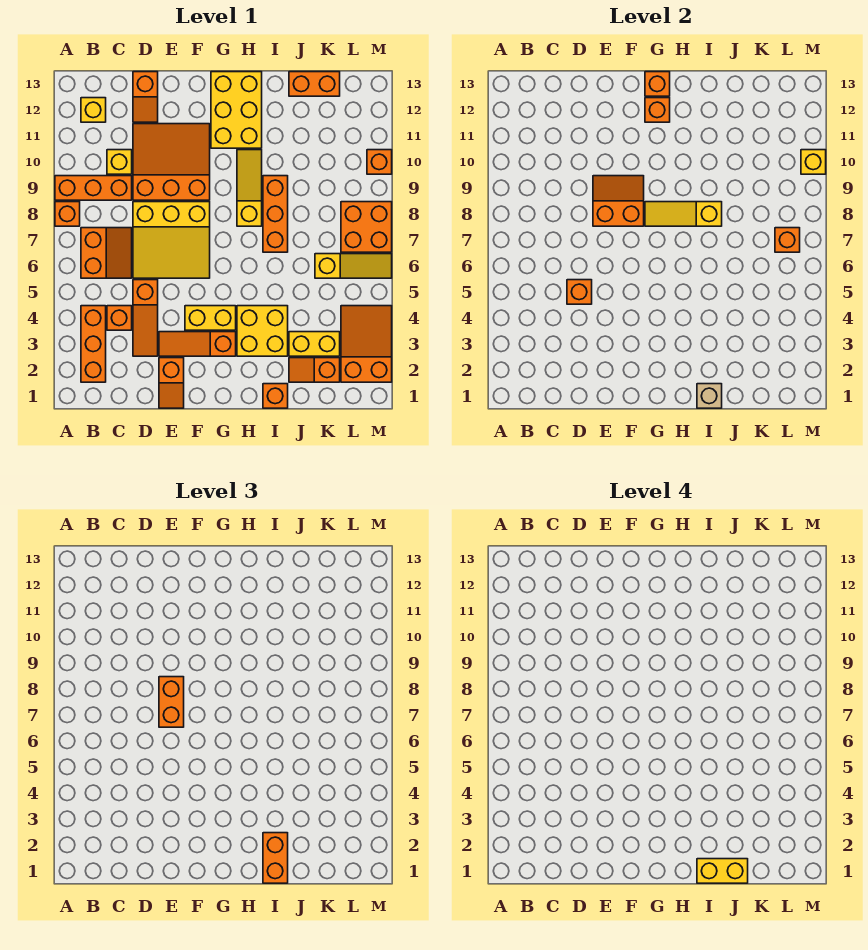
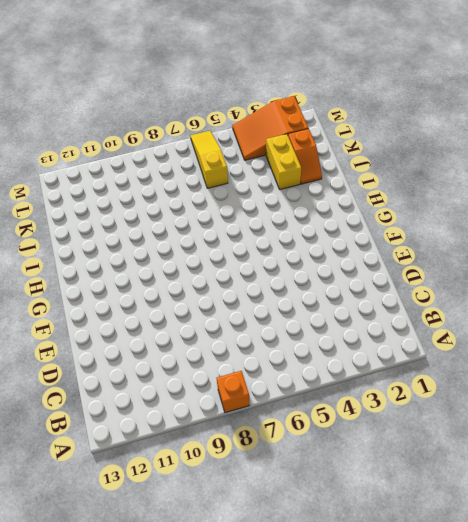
none -> orange brick A9:C9 level 1
none -> orange brick B2:B4 level 1
none -> orange slope B6:C7 level 1 top B
none -> yellow brick B12 level 1

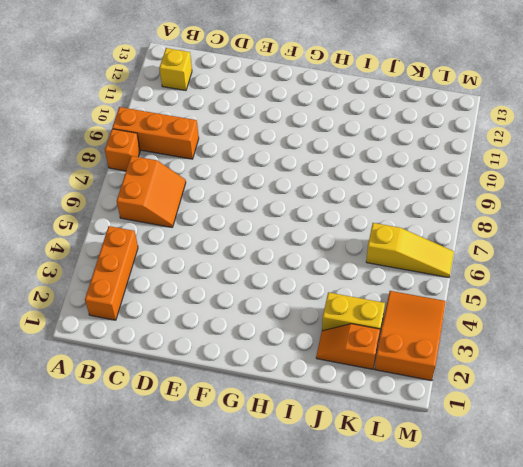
none -> orange brick C4 level 1
none -> yellow brick C10 level 1
none -> orange slope D3:D5 level 1 top 5
none -> yellow slope D6:F8 level 1 top 8

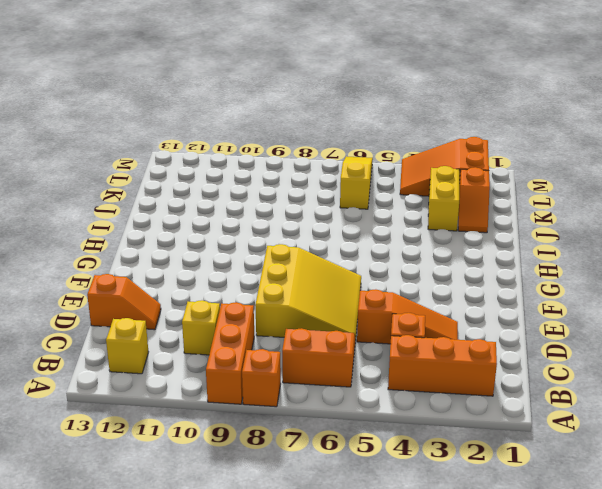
none -> orange slope D9:F11 level 1 top 9
none -> orange slope E1:E2 level 1 top 2
none -> orange slope E3:G3 level 1 top G
none -> yellow brick F4:G4 level 1

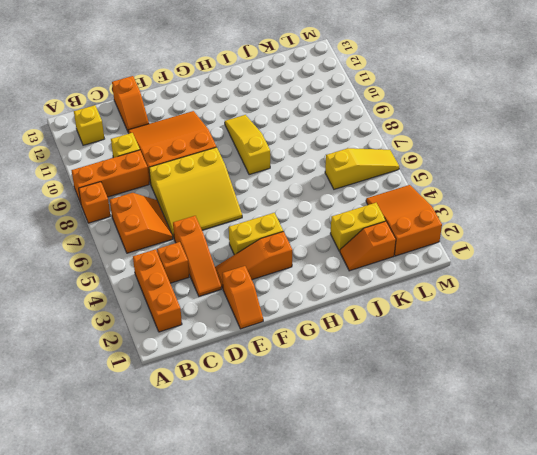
none -> yellow brick G11:H13 level 1
none -> yellow brick H3:I4 level 1
none -> orange brick I1 level 1
none -> orange brick I7:I9 level 1

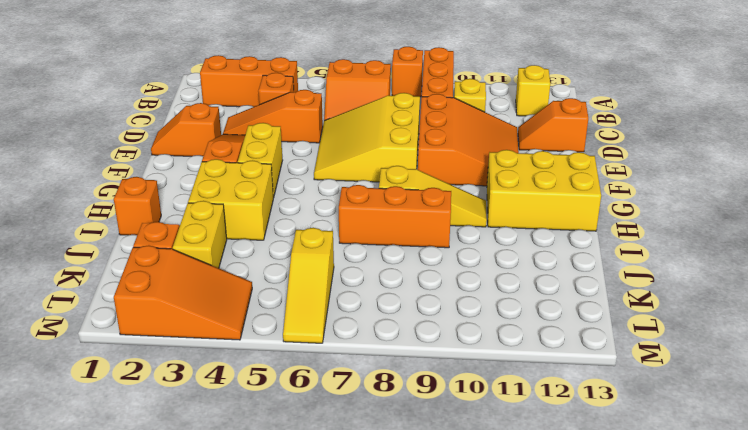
none -> orange brick J13:K13 level 1
none -> orange brick L7:M8 level 1
none -> orange brick M10 level 1
none -> orange brick D5 level 2

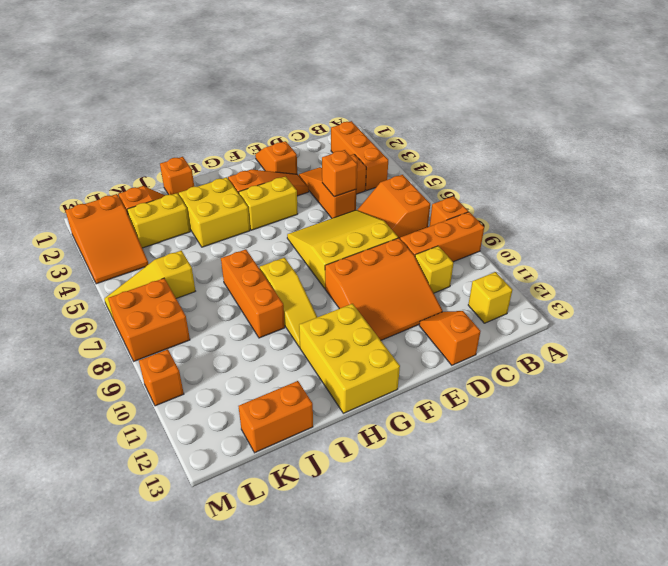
none -> orange slope E8:F9 level 2 top 8
none -> yellow slope G8:I8 level 2 top I
none -> orange brick G12 level 2
none -> orange brick G13 level 2

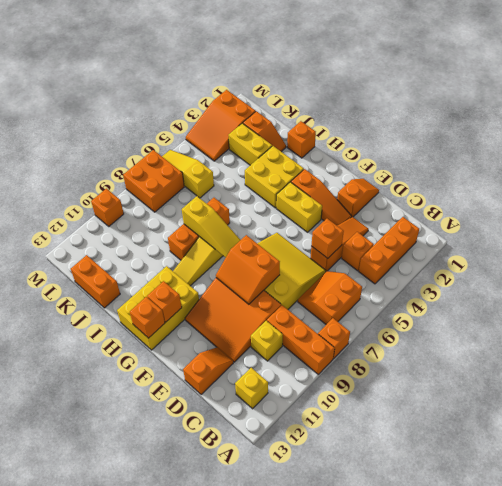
none -> tan brick I1 level 2
none -> orange brick L7 level 2
none -> yellow brick M10 level 2
none -> orange brick E7:E8 level 3

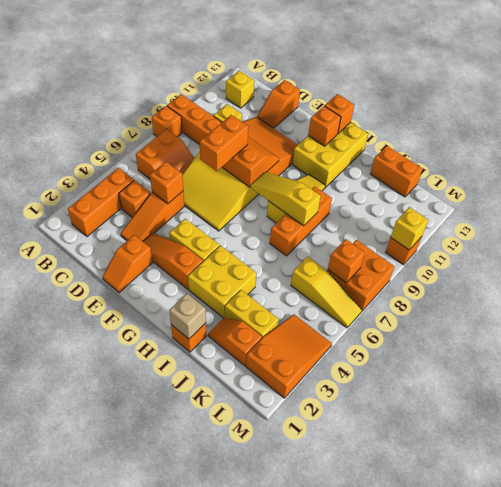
none -> orange brick I1:I2 level 3
none -> yellow brick I1:J1 level 4

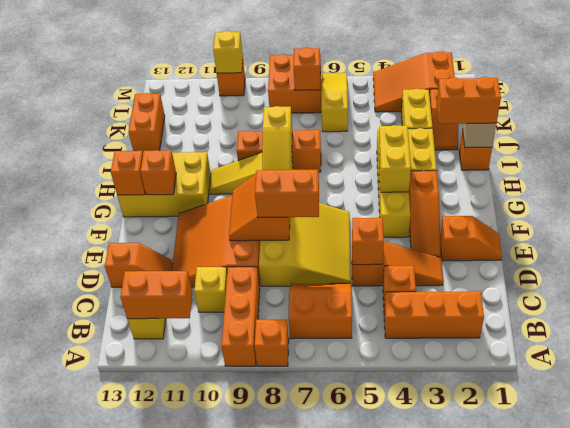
orange brick B11:B12 level 2 -> none
yellow brick G4:H4 level 2 -> yellow brick I1:J1 level 4

